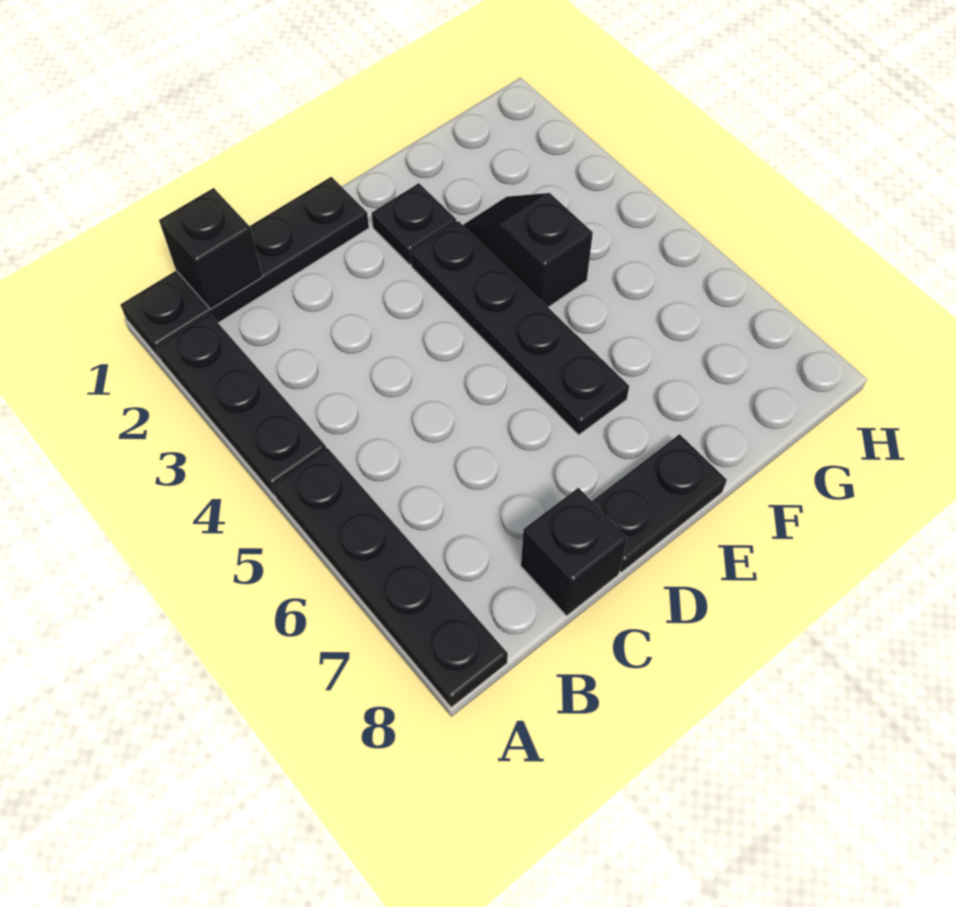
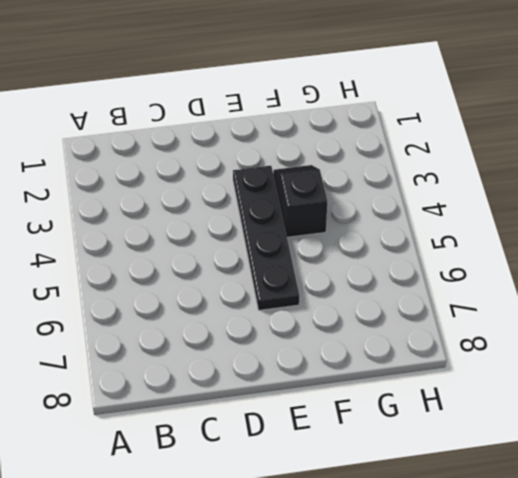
none -> black plate A1:D1 level 1
none -> black plate A2:A4 level 1

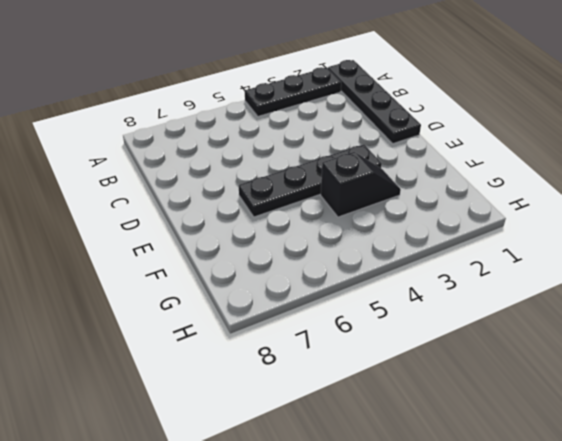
none -> black plate A5:A8 level 1
none -> black brick C8 level 1

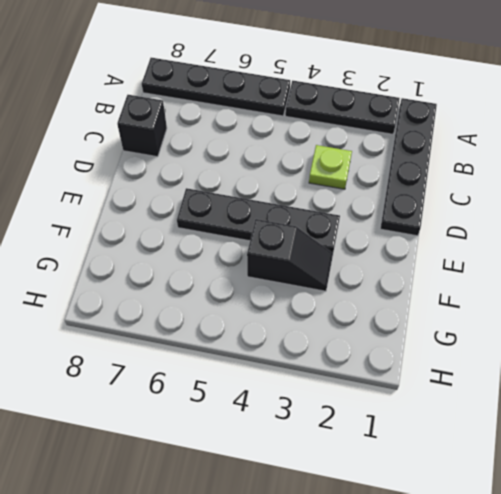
lime plate C3 level 1 -> none
none -> black plate D8:E8 level 1
none -> black plate E2 level 1

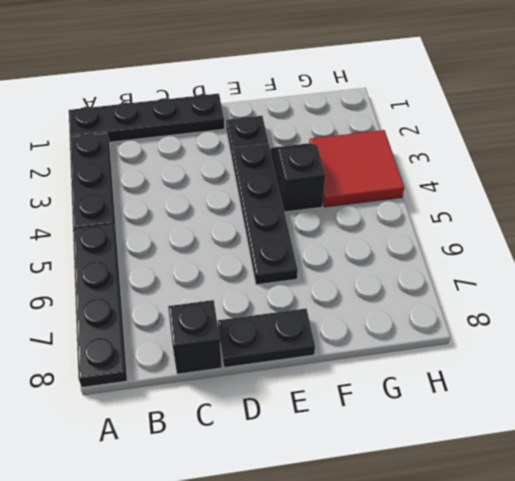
red tile G3:H4 level 1 -> none
none -> black brick B1 level 2

